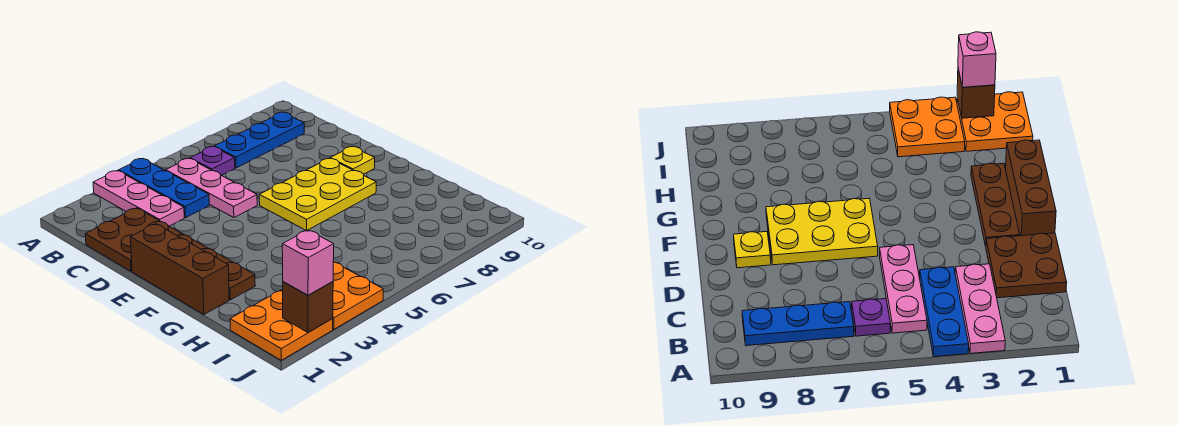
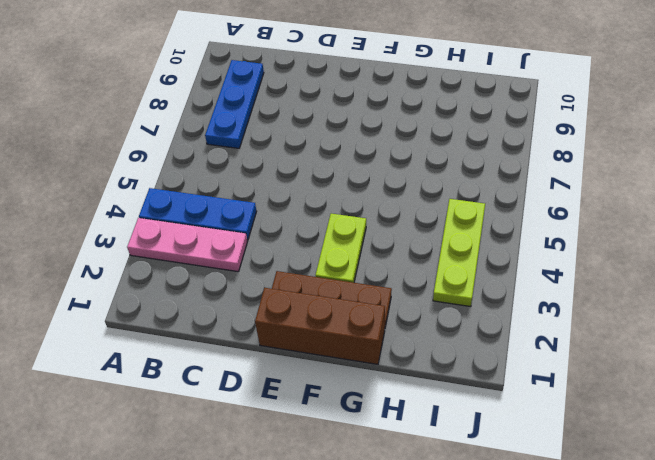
lime plate F3:F4 level 1 -> none
lime plate I3:I5 level 1 -> orange plate I3:J4 level 1
none -> pink plate B5:D5 level 1
none -> purple plate B6 level 1
none -> brown plate C1:D2 level 1

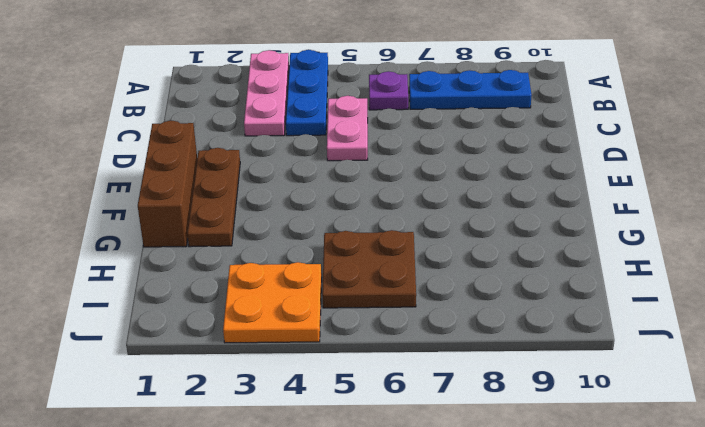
pink plate C5:D5 level 1 -> pink plate B5:D5 level 1
brown plate H5:I6 level 1 -> brown plate C1:D2 level 1
none -> yellow plate E6:F8 level 1
none -> yellow plate E9 level 1
none -> orange plate I1:J2 level 1

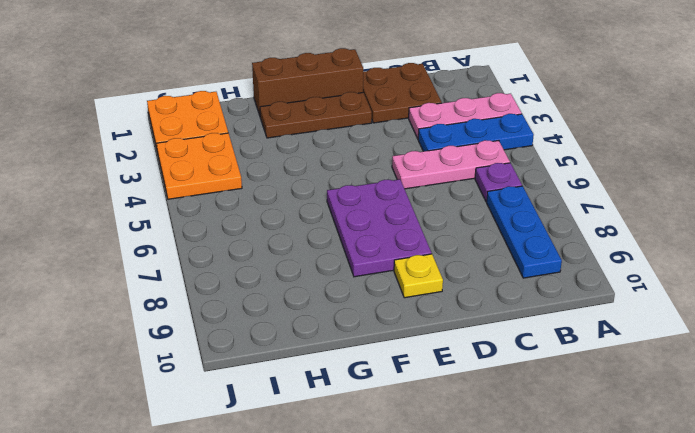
purple plate E6:F8 level 1 -> yellow plate E6:F8 level 1
none -> brown brick J2 level 2
none -> pink brick J2 level 3

